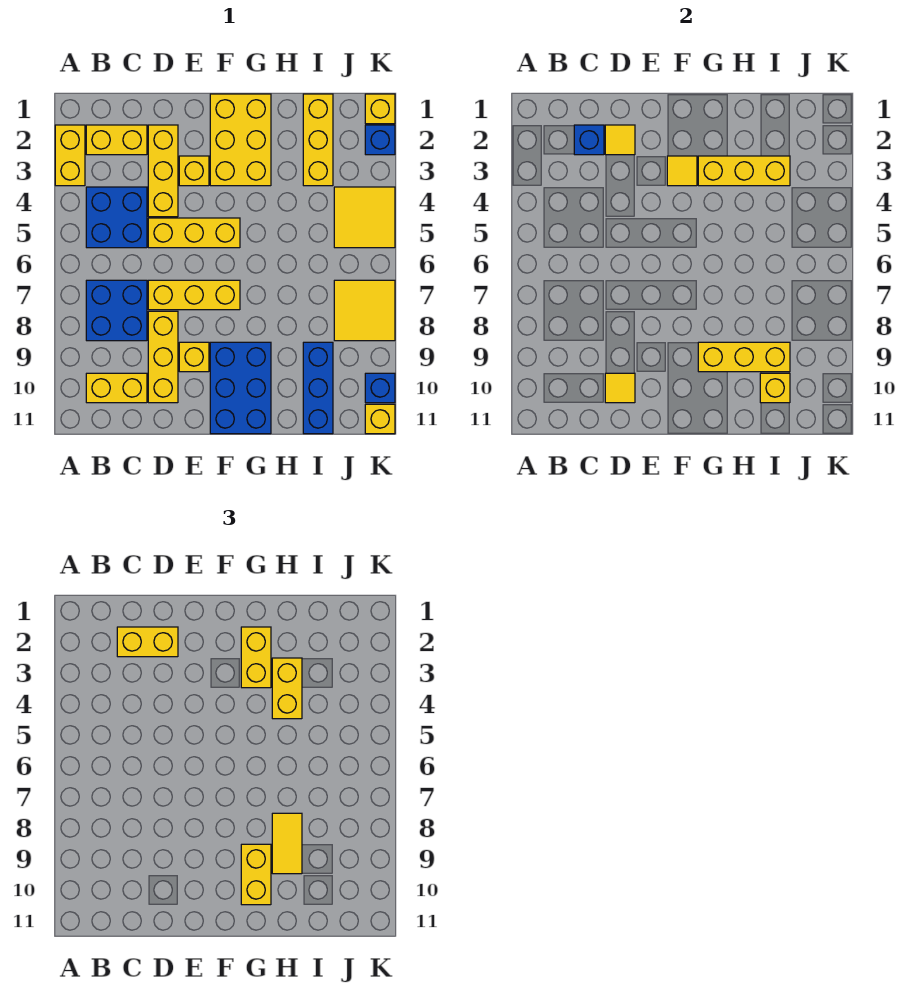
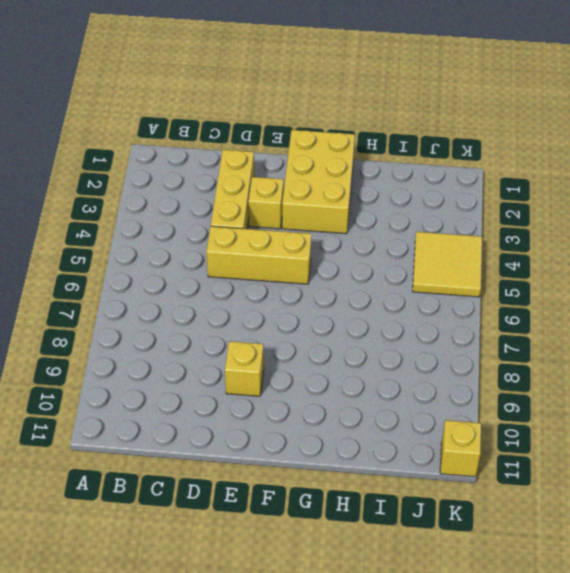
none -> yellow brick A2:A3 level 1
none -> yellow brick B2:C2 level 1
none -> blue brick B4:C5 level 1
none -> blue brick B7:C8 level 1

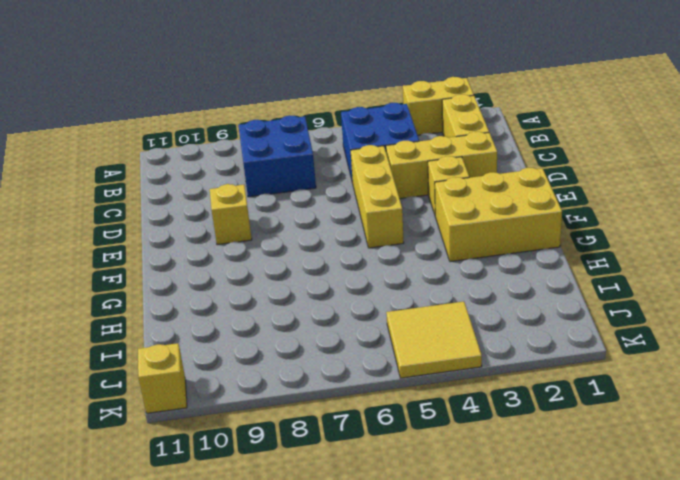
none -> yellow brick B10:C10 level 1
none -> yellow brick D7:F7 level 1
none -> yellow brick D8:D10 level 1
none -> blue brick F9:G11 level 1

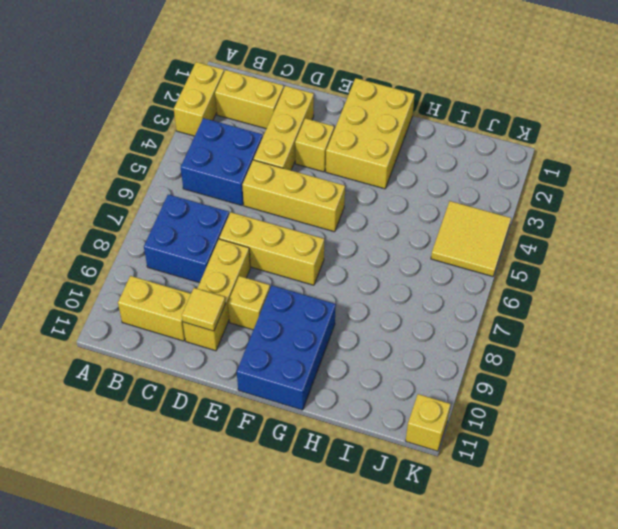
none -> yellow brick I1:I3 level 1
none -> blue brick I9:I11 level 1
none -> yellow tile J7:K8 level 1
none -> yellow brick K1 level 1

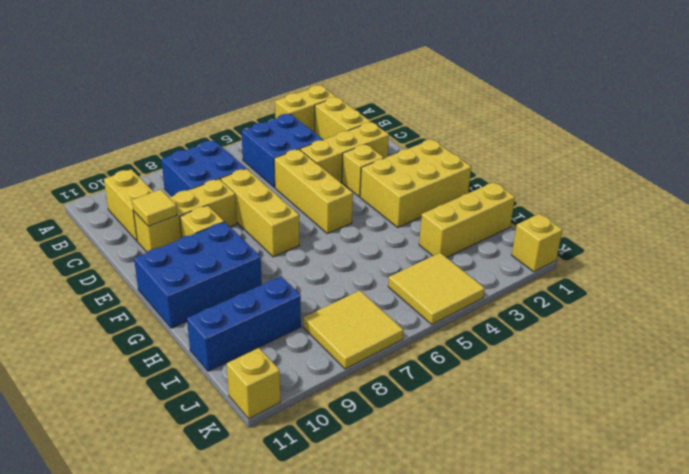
none -> blue brick K2 level 1
none -> blue brick K10 level 1
none -> blue brick C2 level 2
none -> yellow tile D2 level 2

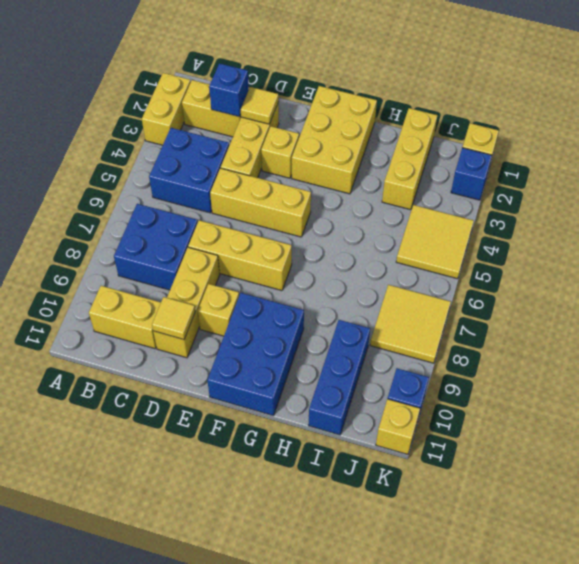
none -> yellow tile F3 level 2
none -> yellow brick G3:I3 level 2
none -> yellow brick G9:I9 level 2
none -> yellow brick I10 level 2

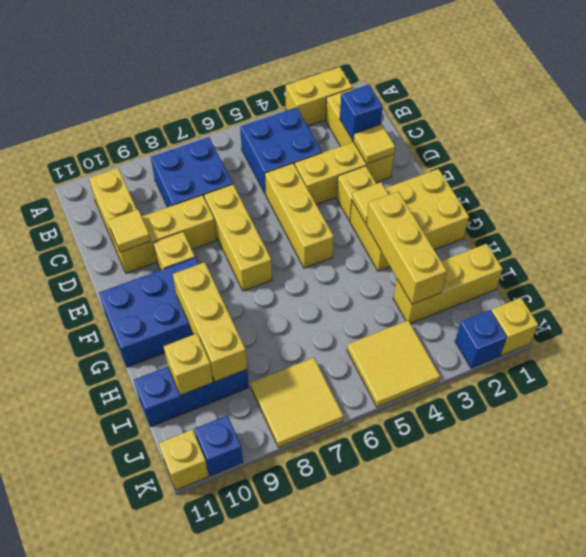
none -> yellow brick C2:D2 level 3
none -> yellow brick G2:G3 level 3
none -> yellow brick G9:G10 level 3
none -> yellow brick H3:H4 level 3

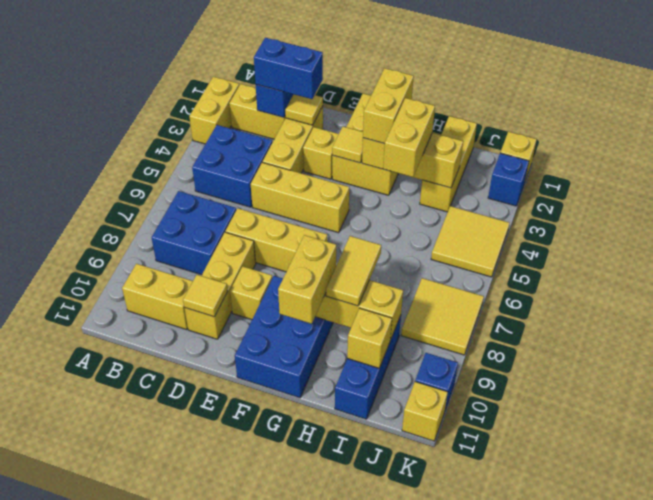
blue brick C2:D2 level 3 -> yellow brick C2:D2 level 3

